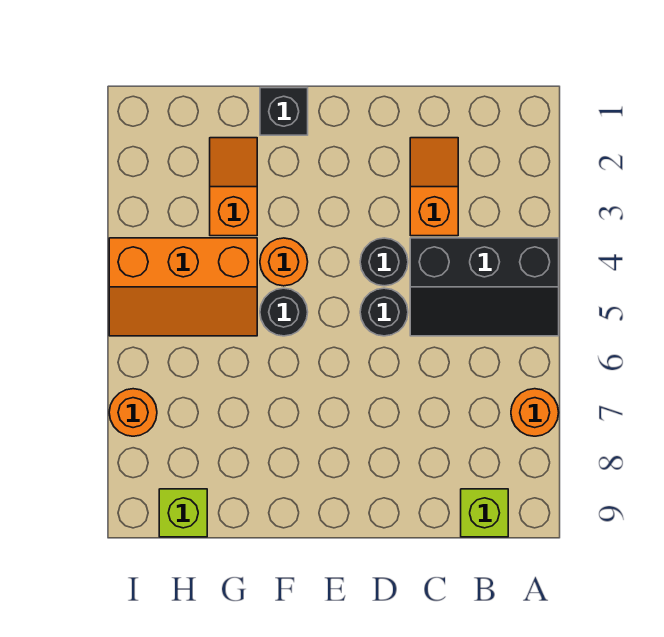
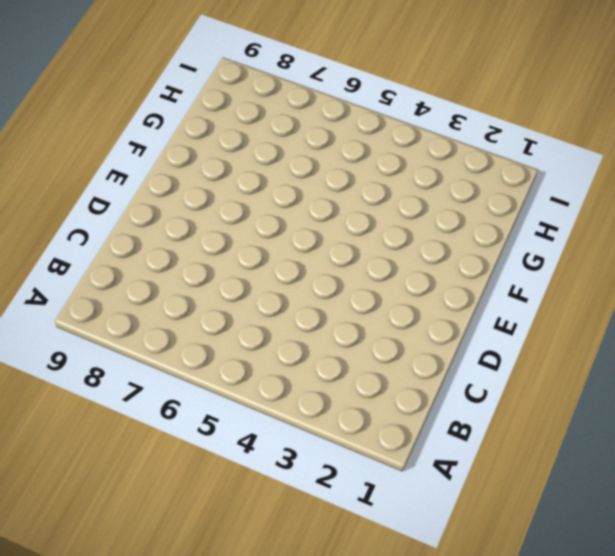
none -> black slope A4:C5 level 1 top 4
none -> orange round brick A7 level 1
none -> lime brick B9 level 1

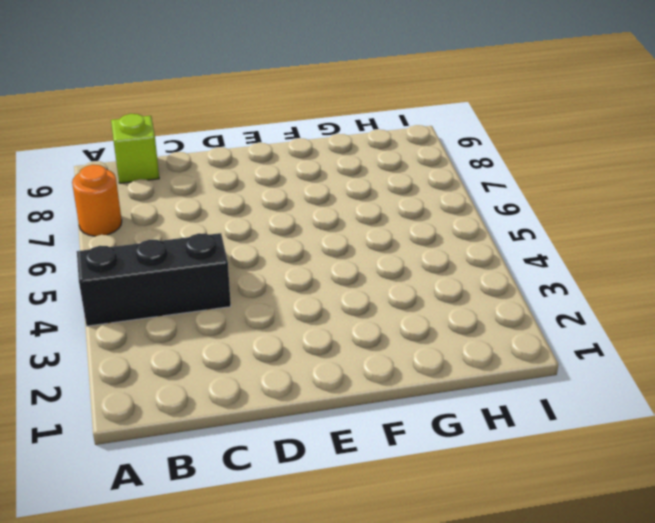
none -> orange slope C2:C3 level 1 top 3
none -> black round brick D4 level 1
none -> black round brick D5 level 1

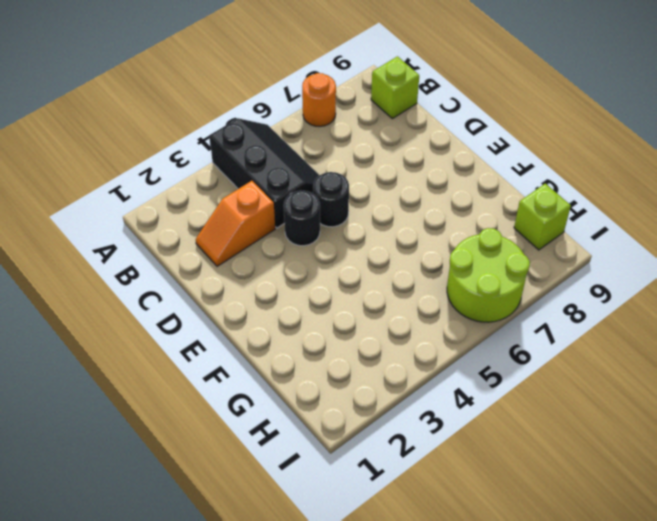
lime round brick H6:I7 level 1 -> orange round brick I7 level 1
none -> black brick F1 level 1
none -> orange round brick F4 level 1
none -> black round brick F5 level 1

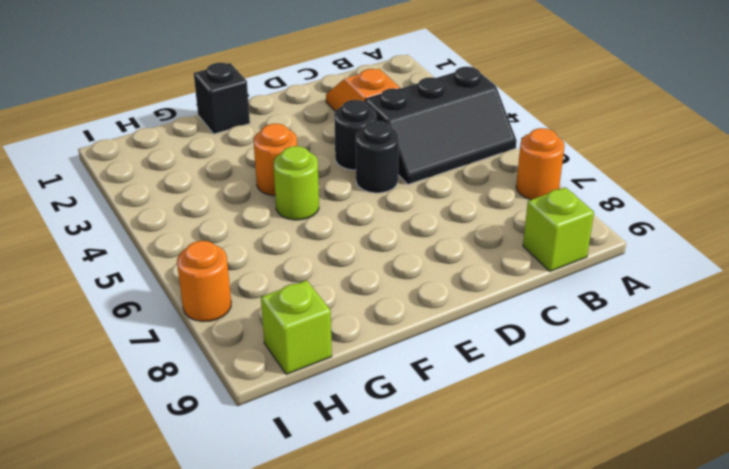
lime round brick F5 level 1 -> black round brick F5 level 1
none -> orange slope G2:G3 level 1 top 3
none -> orange slope G4:I5 level 1 top 4

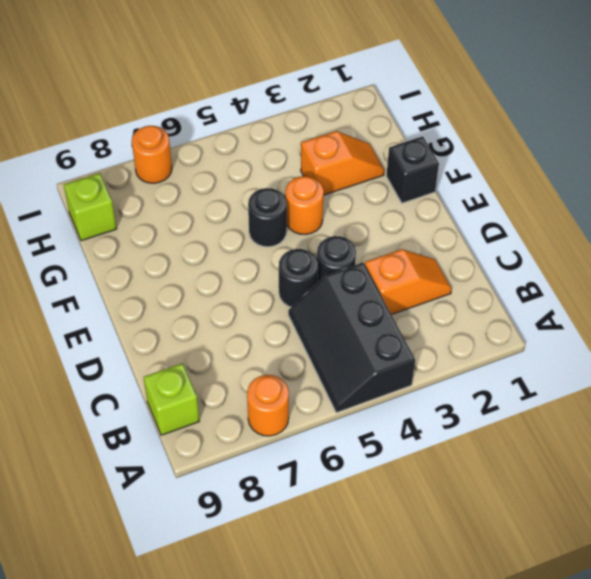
none -> orange slope G4:I5 level 1 top 4

